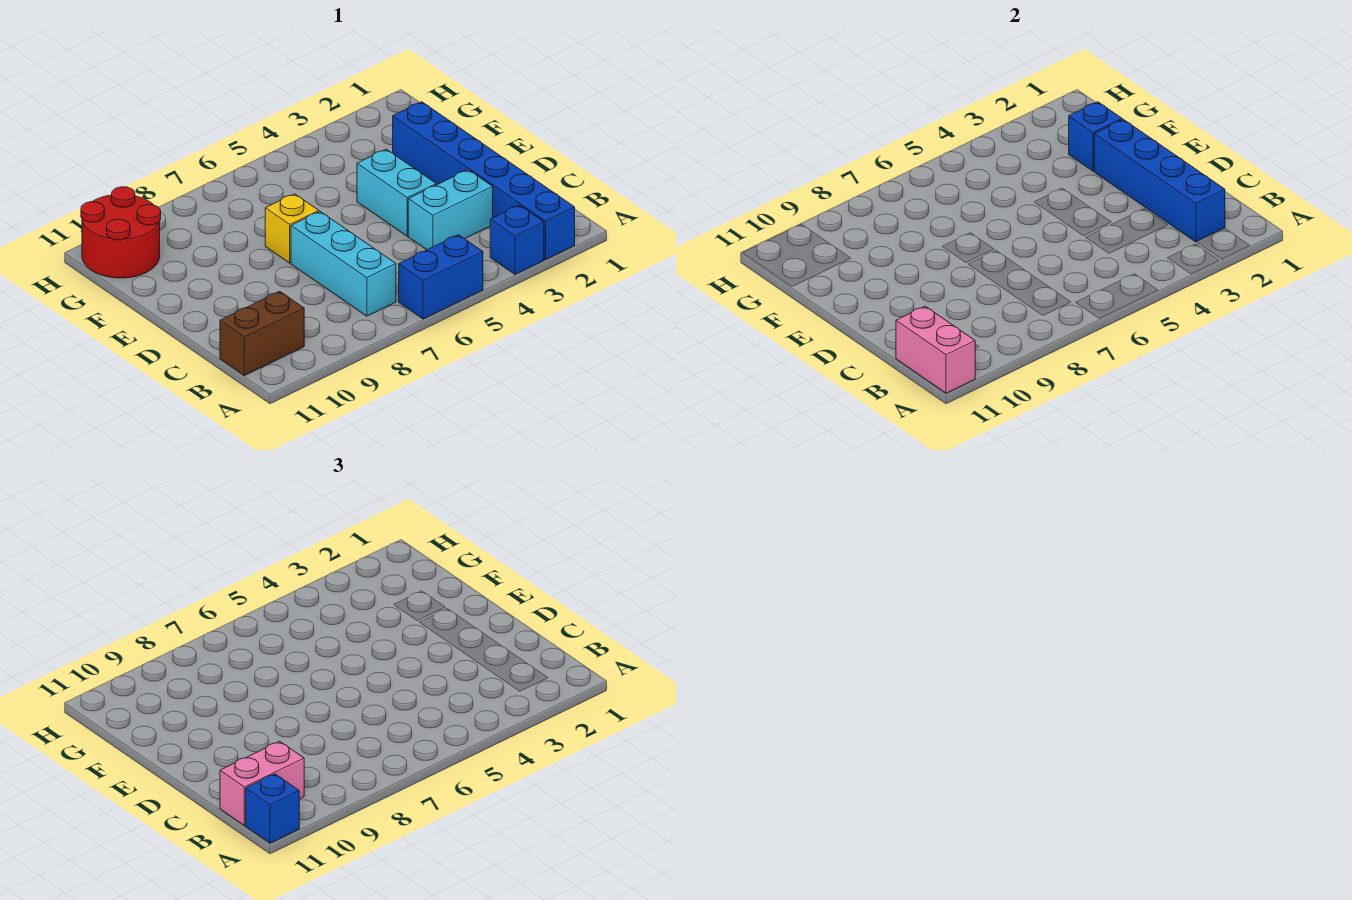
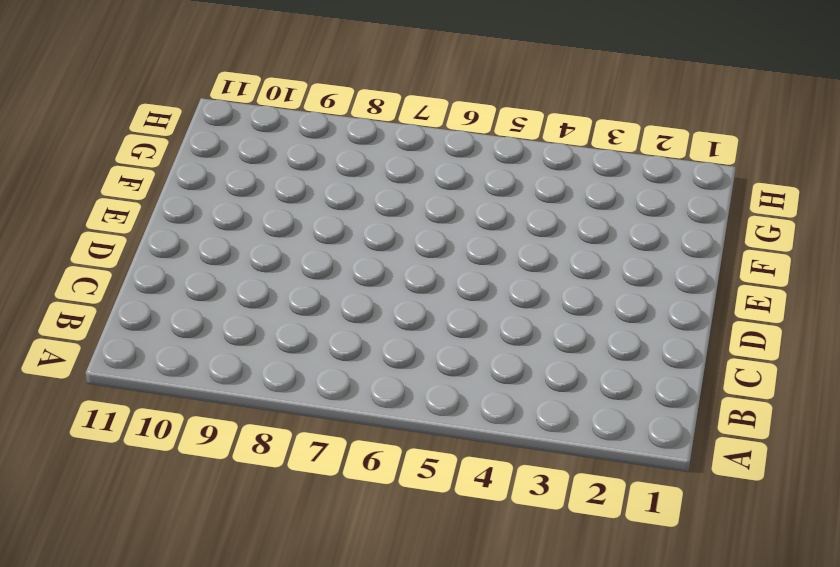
none -> blue brick A2:F2 level 1
none -> blue brick A3 level 1
none -> blue brick A5:A6 level 1

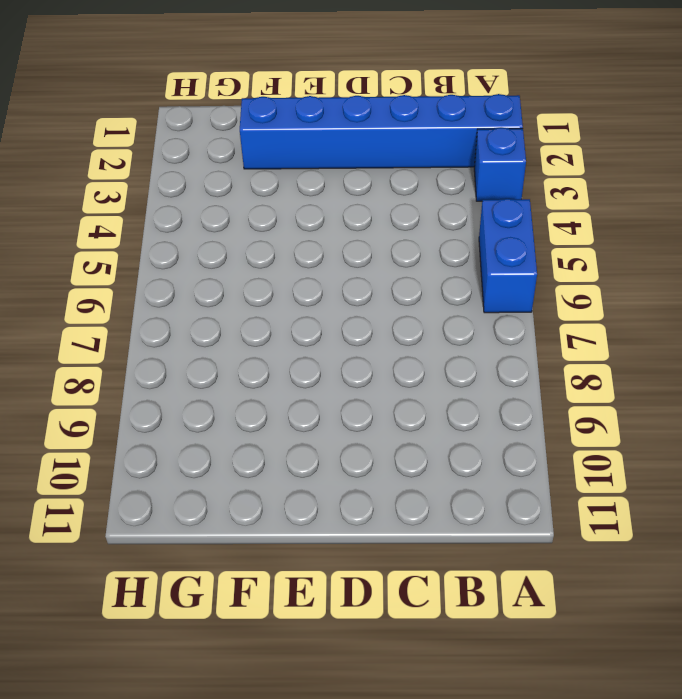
none -> cyan brick B7:D7 level 1
none -> brown brick B10:B11 level 1
none -> cyan brick C3:C4 level 1

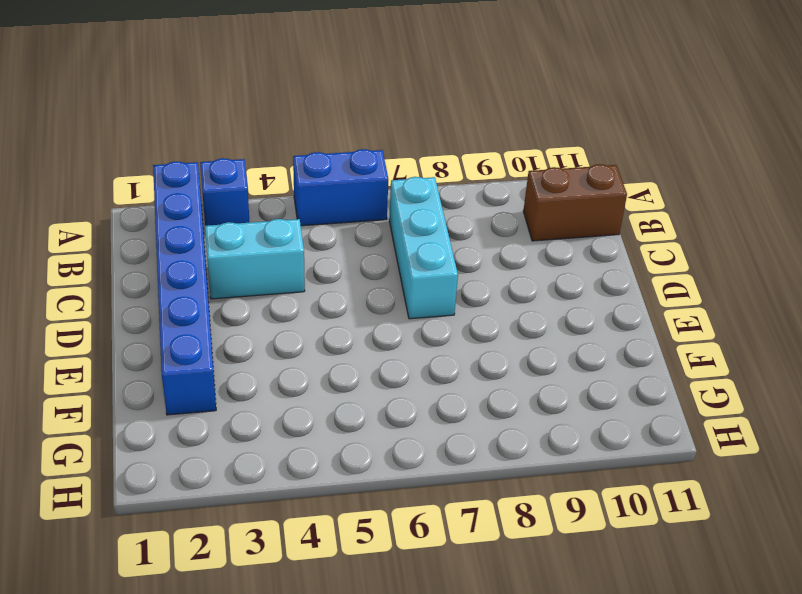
none -> cyan brick D4:E4 level 1
none -> yellow brick E7 level 1
none -> red round brick G10:H11 level 1

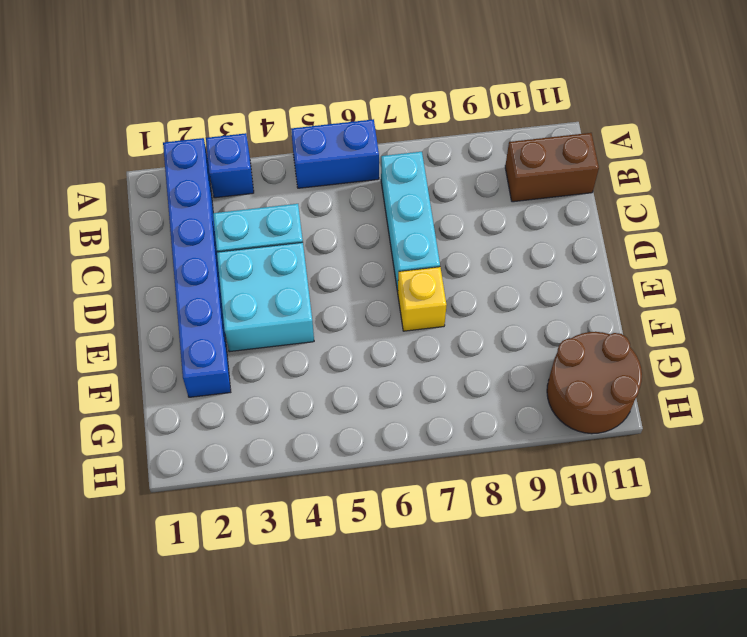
cyan brick D3:E4 level 1 -> cyan brick D4:E4 level 1
brown round brick G10:H11 level 1 -> red round brick G10:H11 level 1
none -> pink brick A11:B11 level 2
none -> blue brick B2:E2 level 2
none -> blue brick F2 level 2

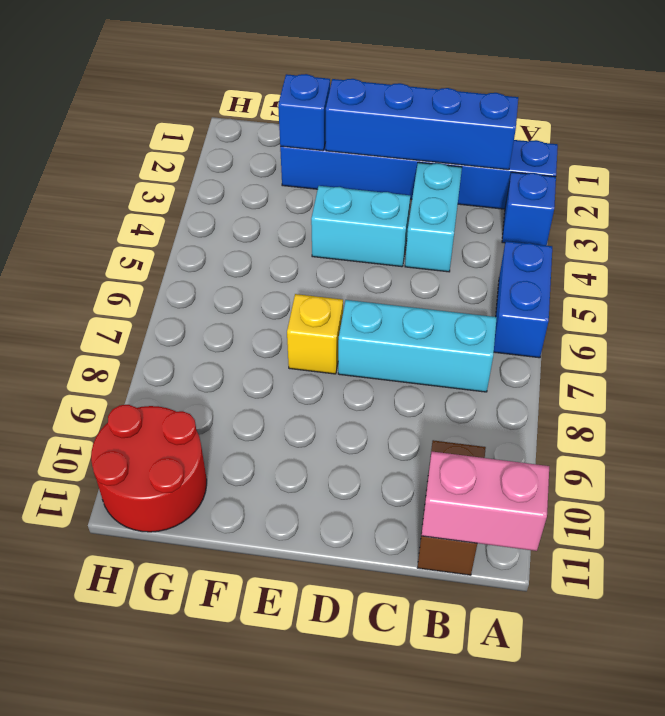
none -> blue brick A11 level 3
none -> pink brick B10:B11 level 3

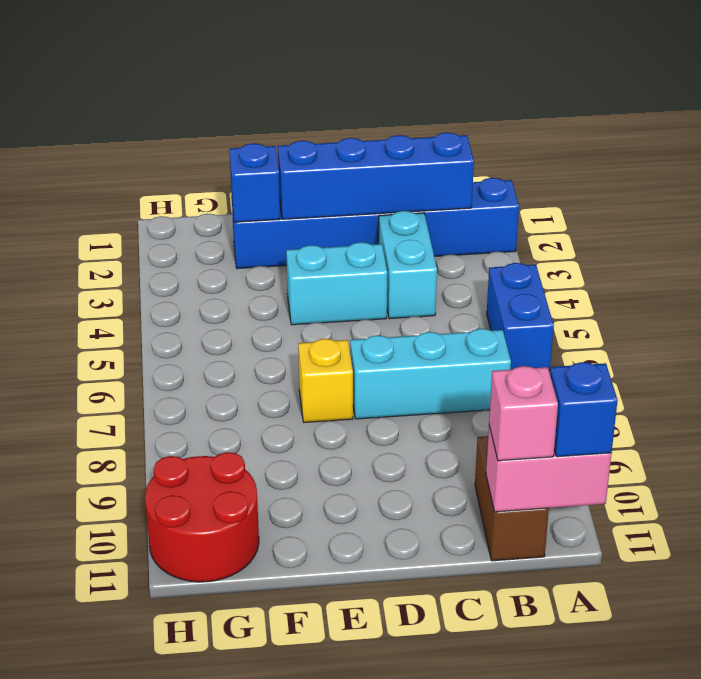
pink brick B11 level 3 -> pink brick B10:B11 level 3
none -> blue brick A3 level 1

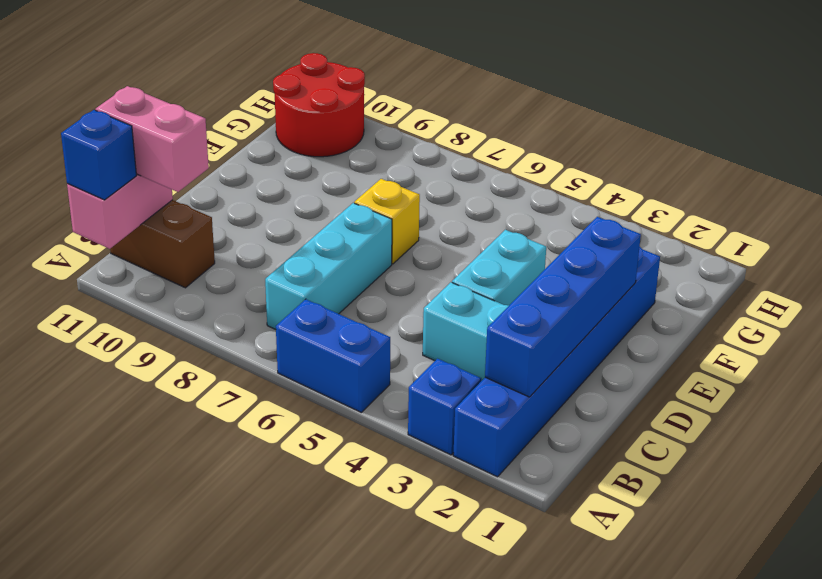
none -> blue brick F2 level 2

